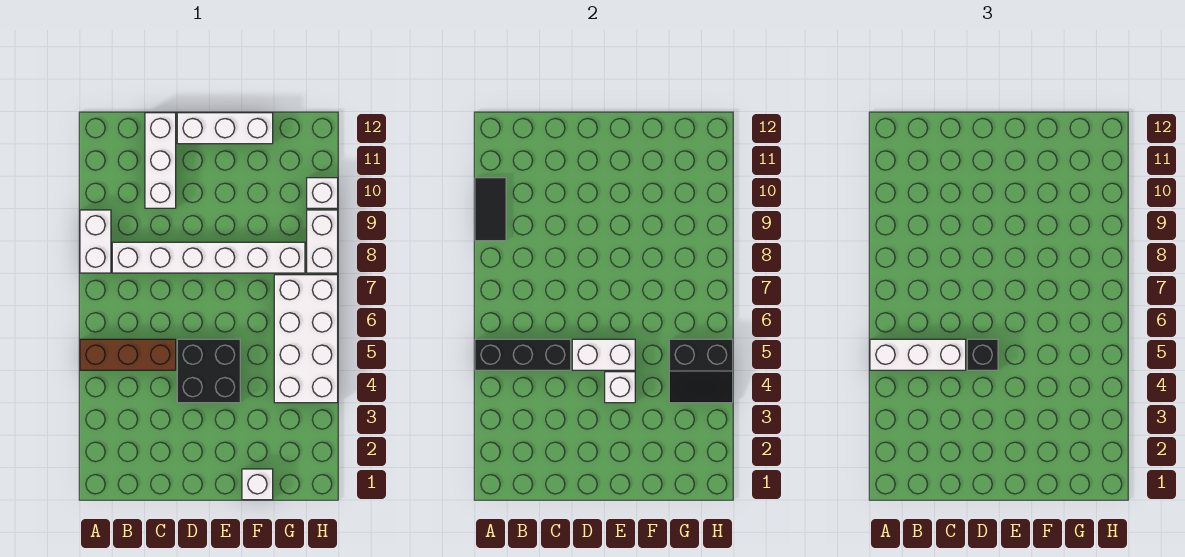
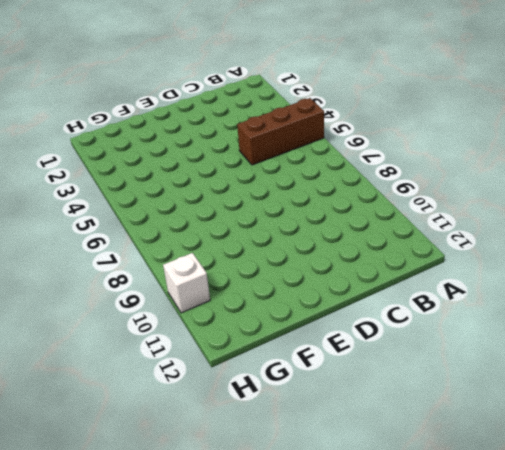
none -> white brick A8:A9 level 1
none -> white brick B8:G8 level 1
none -> white brick C10:C12 level 1

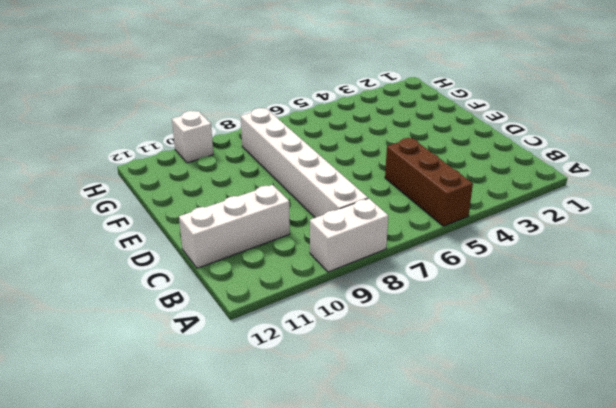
none -> black brick D4:E5 level 1
none -> white brick D12:F12 level 1
none -> white brick F1 level 1

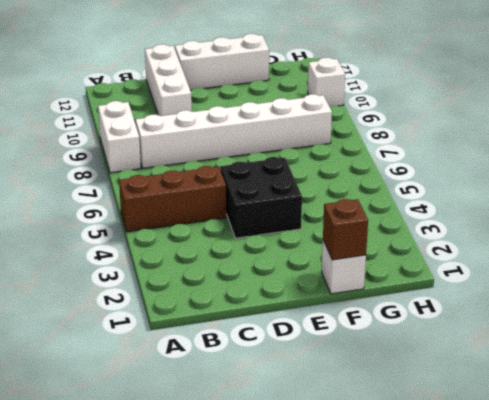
brown brick F1 level 2 -> none
none -> white brick G4:H7 level 1
none -> white brick H8:H9 level 1
none -> black brick A5:C5 level 2

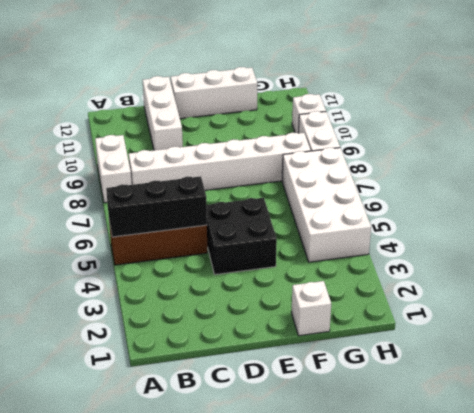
none -> black tile A9:A10 level 2
none -> white brick D5:E5 level 2
none -> white brick E4 level 2

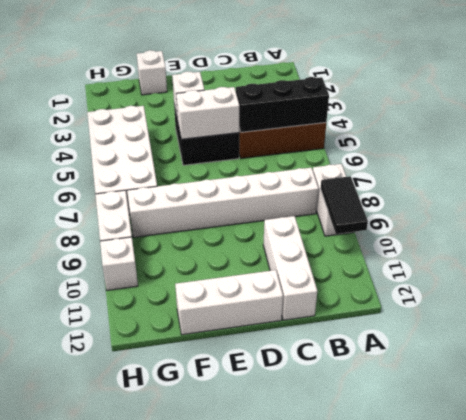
none -> black slope G4:H5 level 2 top 5
none -> white brick A5:C5 level 3
none -> black brick D5 level 3

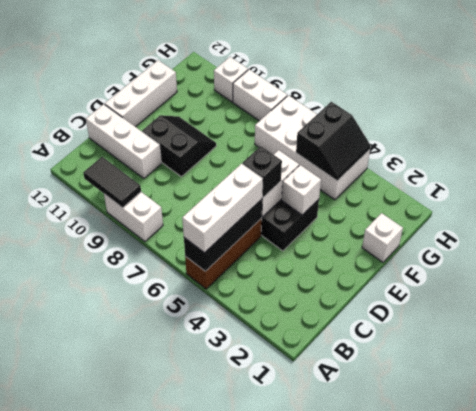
black slope D9:E10 level 1 top D -> none
none -> white brick B8:G8 level 1

